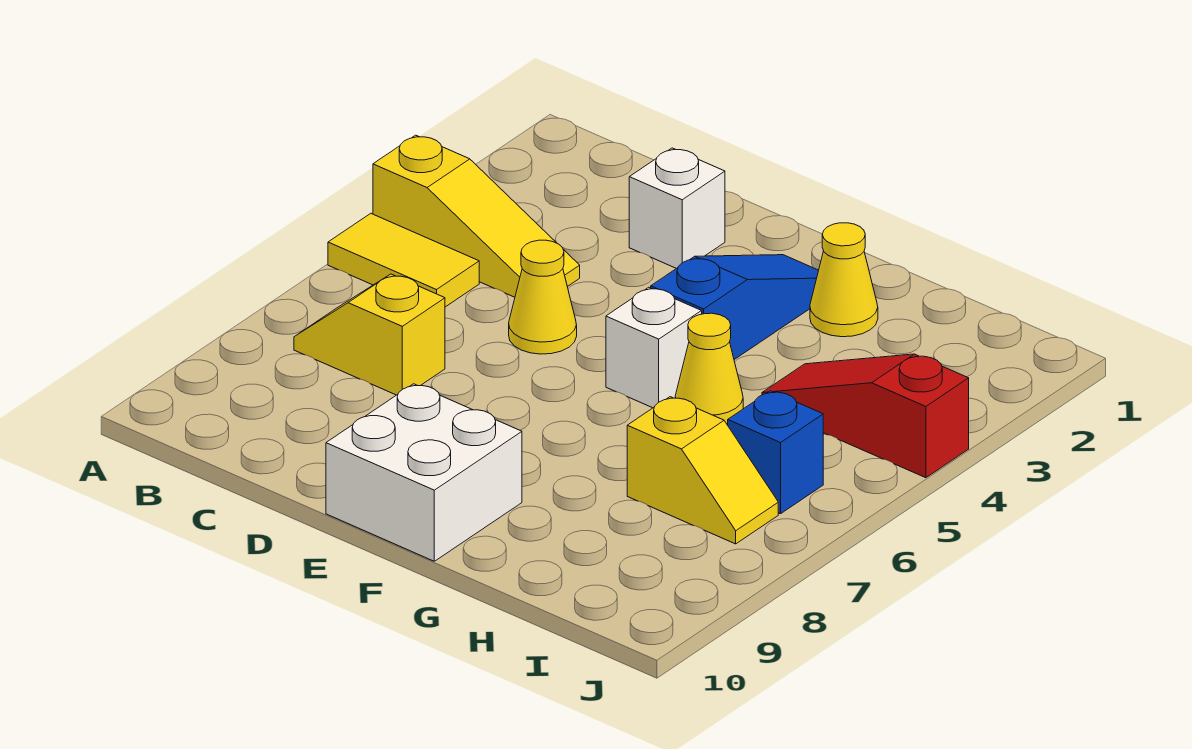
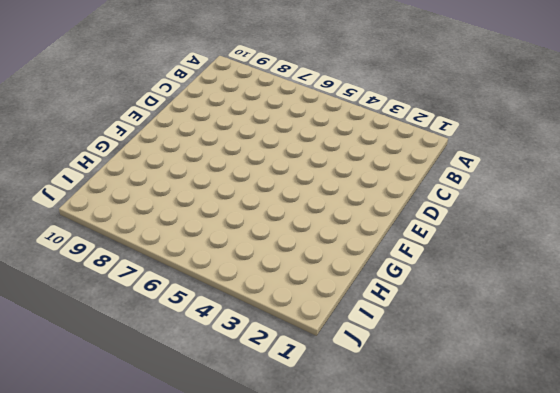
none -> yellow slope A4:C4 level 1 top A
none -> yellow tile A5:B5 level 1
none -> yellow slope B7:C7 level 1 top C

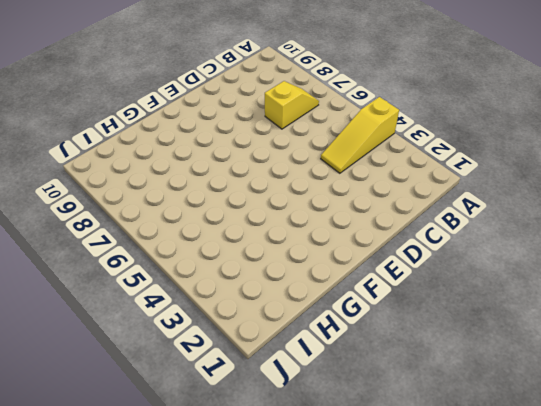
none -> yellow tile A5:B5 level 1
none -> white brick D2 level 1
none -> yellow cone D5 level 1

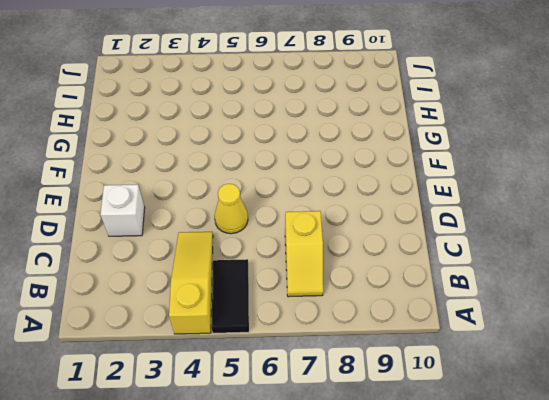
black tile A5:B5 level 1 -> yellow tile A5:B5 level 1
none -> white brick E9:F10 level 1
none -> blue slope F2:F4 level 1 top 4
none -> white brick F5 level 1

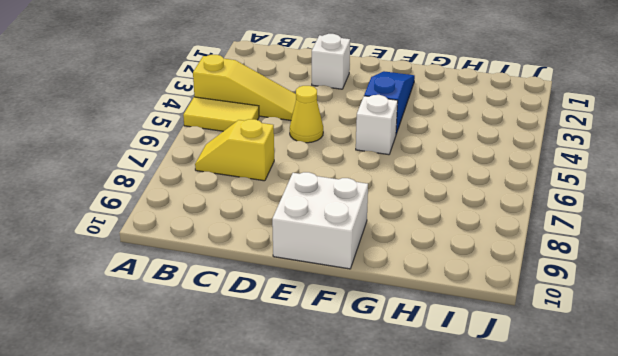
none -> yellow cone G2 level 1
none -> yellow cone G5 level 1
none -> red slope H4:J4 level 1 top J

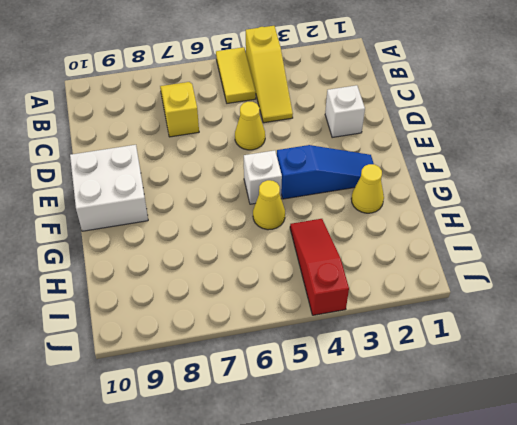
none -> yellow slope H7:I7 level 1 top H
none -> blue brick I6 level 1

